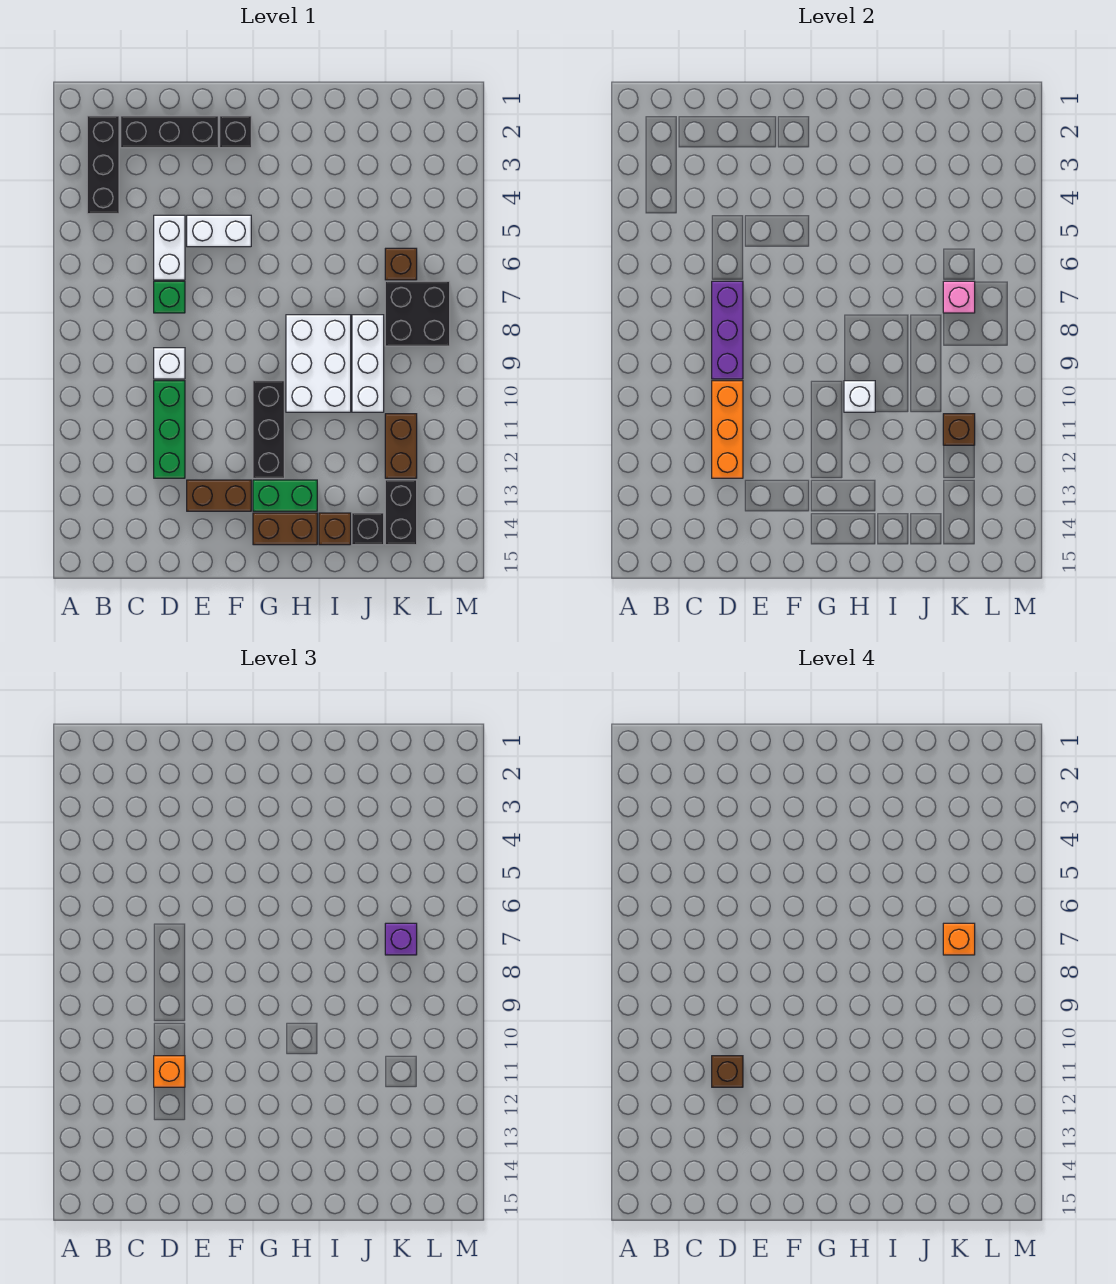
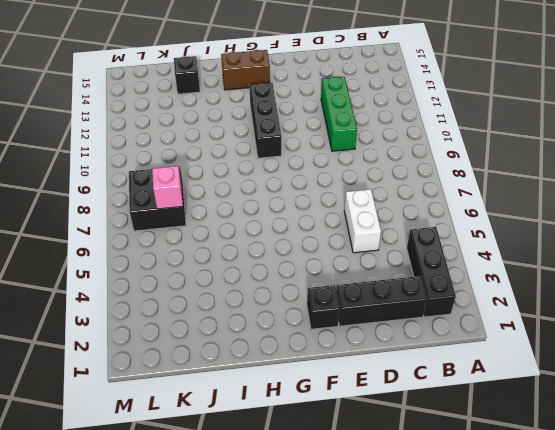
none -> green brick D7 level 1
none -> white brick D9 level 1
none -> white brick E5:F5 level 1

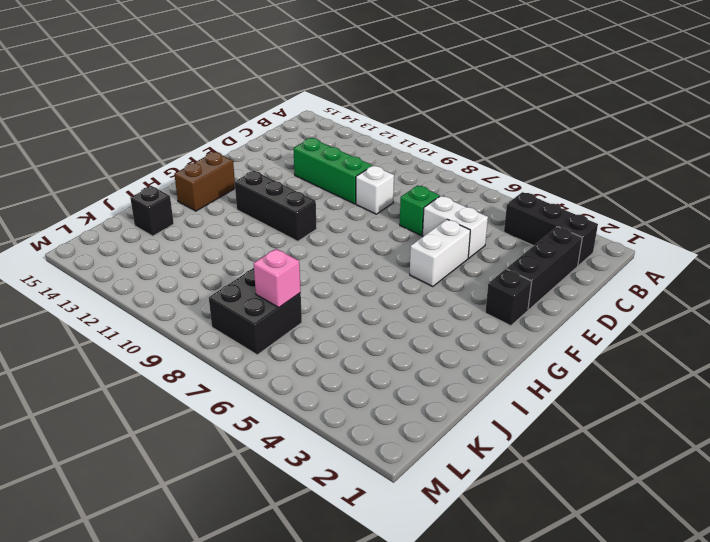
none -> brown brick E13:F13 level 1
none -> green brick G13:H13 level 1
none -> white brick H8:I10 level 1

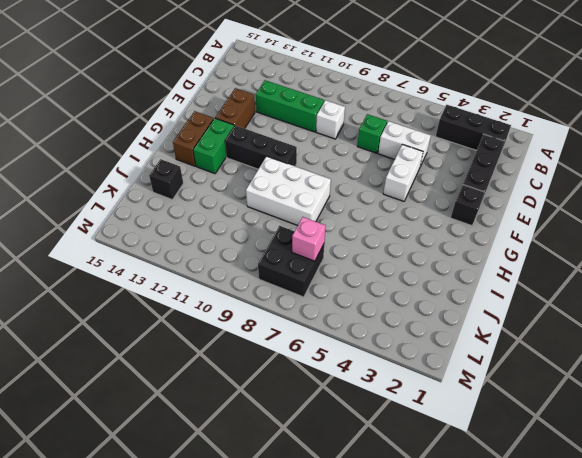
none -> brown brick I14 level 1
none -> white brick J8:J10 level 1
none -> brown brick K6 level 1

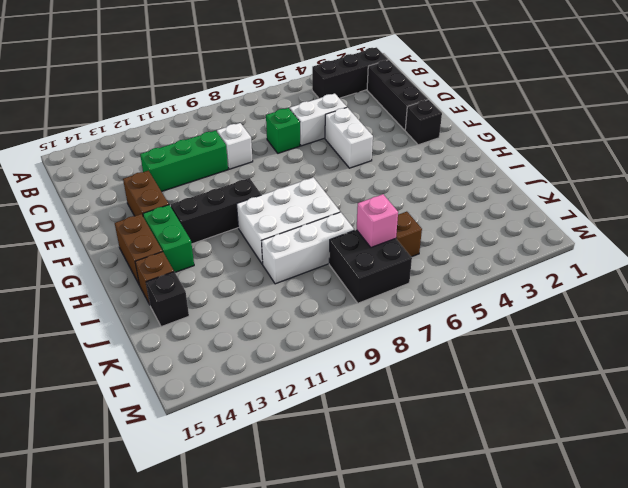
none -> brown brick K11:K12 level 1
none -> black brick K13:K14 level 1
none -> purple brick D7:D9 level 2

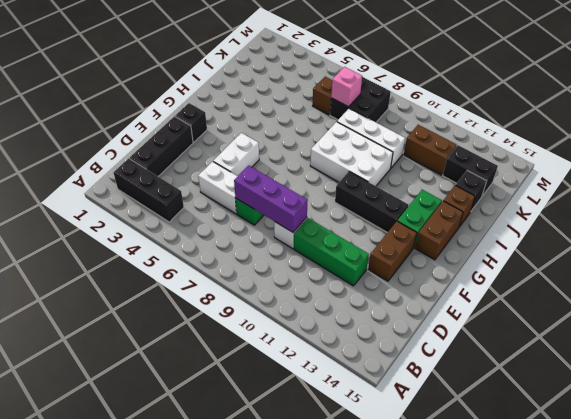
none -> orange brick D10:D12 level 2
none -> white brick H10 level 2
none -> brown brick K11 level 2

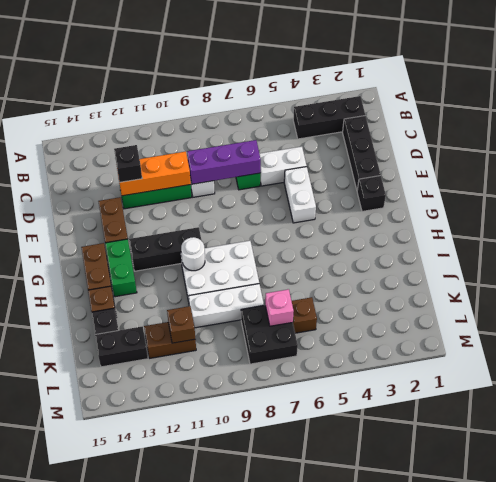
black brick D12 level 3 -> none
white round brick H10 level 2 -> white brick H10 level 2
none -> orange brick D11 level 3
none -> purple brick K7 level 3
none -> brown brick D11 level 4

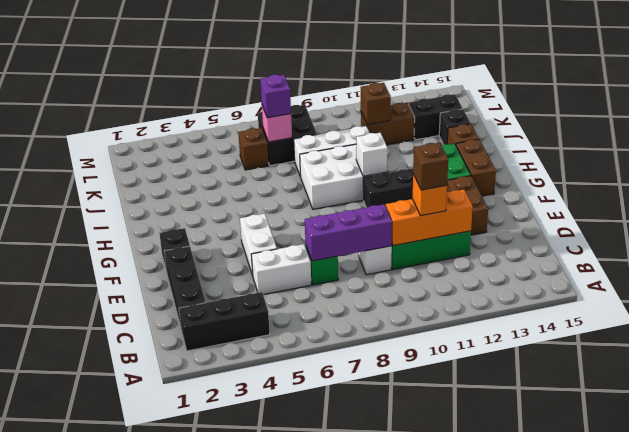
none -> orange brick K7 level 4

